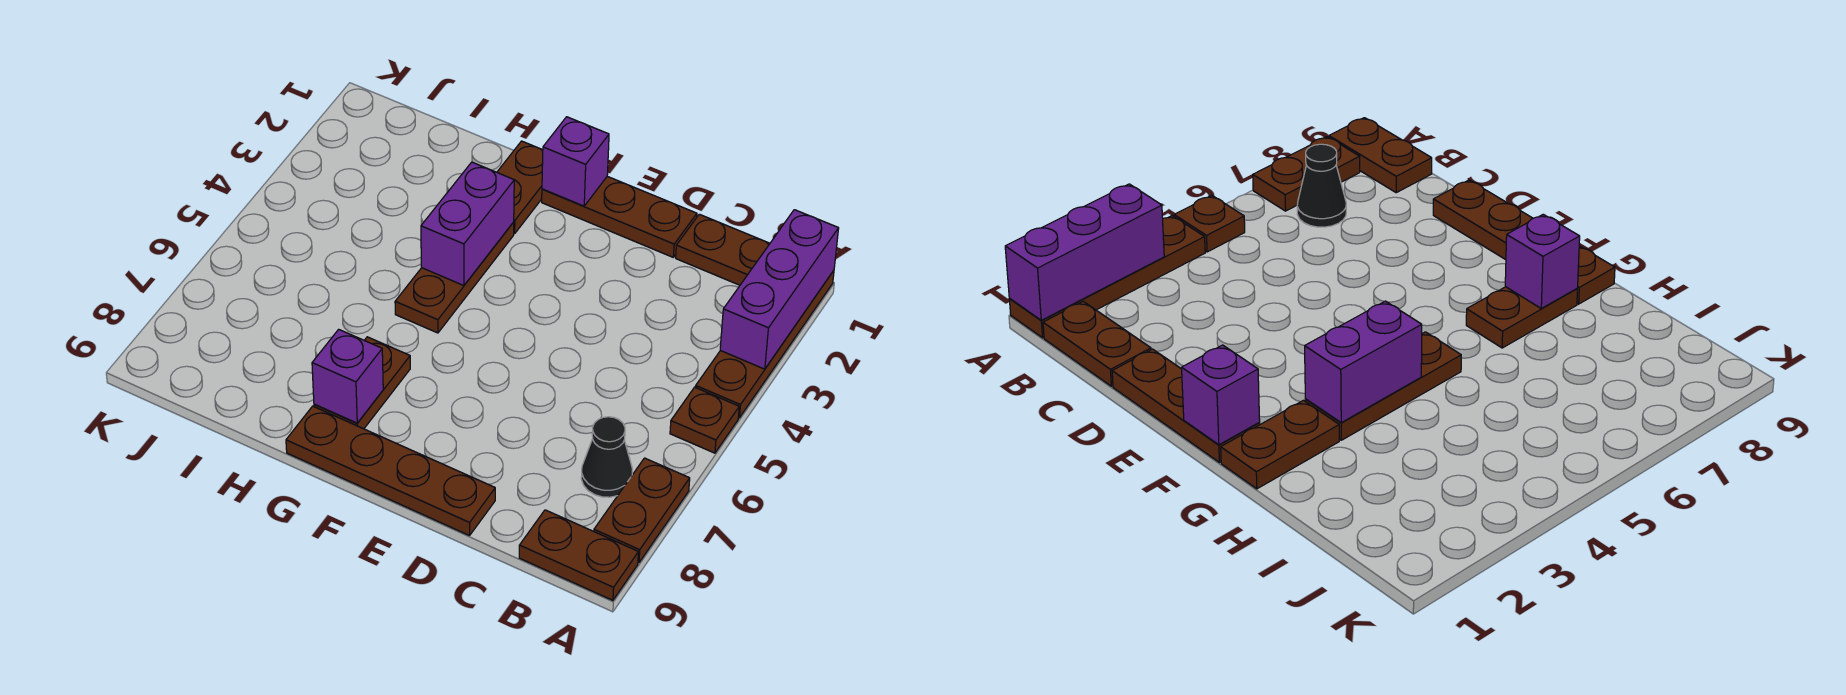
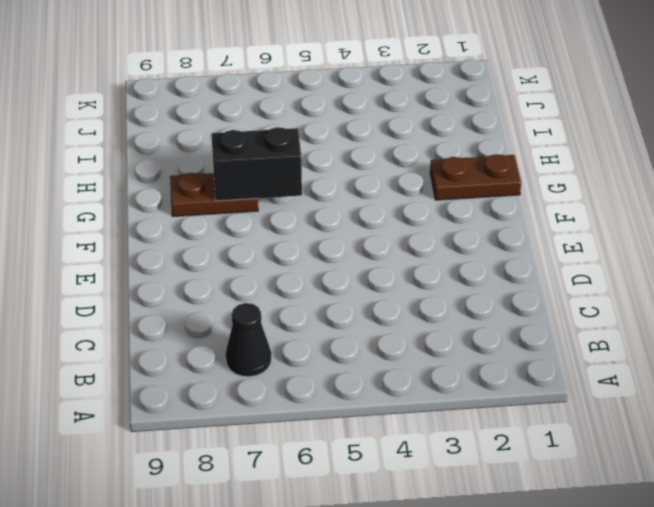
black brick G6:G7 level 2 -> none
none -> brown plate A1:A4 level 1
none -> brown plate A5 level 1
none -> brown plate A7:A8 level 1

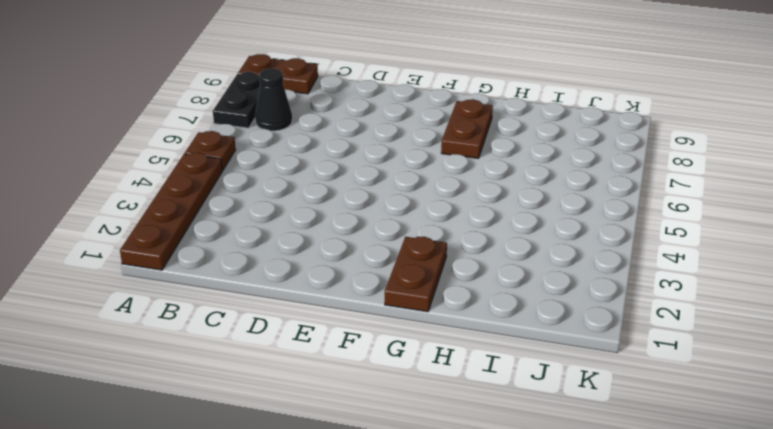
black plate A7:A8 level 1 -> brown plate A7:A8 level 1
none -> brown plate B1:C1 level 1
none -> brown plate D1:F1 level 1
none -> brown plate D9:G9 level 1

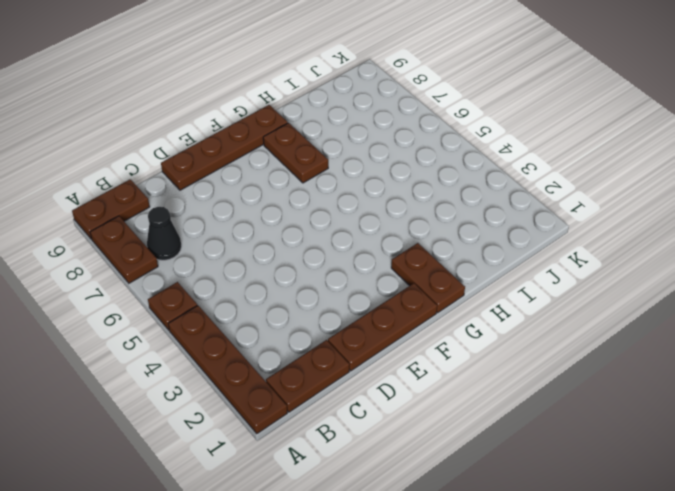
none -> brown plate G3:G5 level 1
none -> purple brick A1:A3 level 2
none -> purple brick F1 level 2

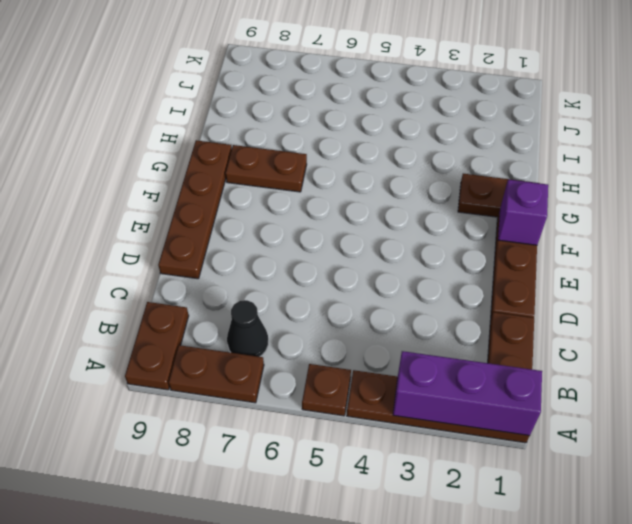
none -> brown plate G3:G5 level 1
none -> purple brick G3:G4 level 2
none -> purple brick G8 level 2

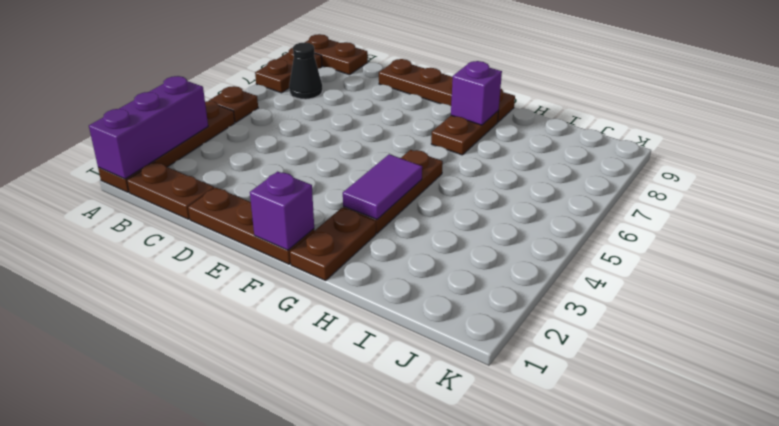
purple tile G3:G4 level 2 -> purple brick G3:G4 level 2

